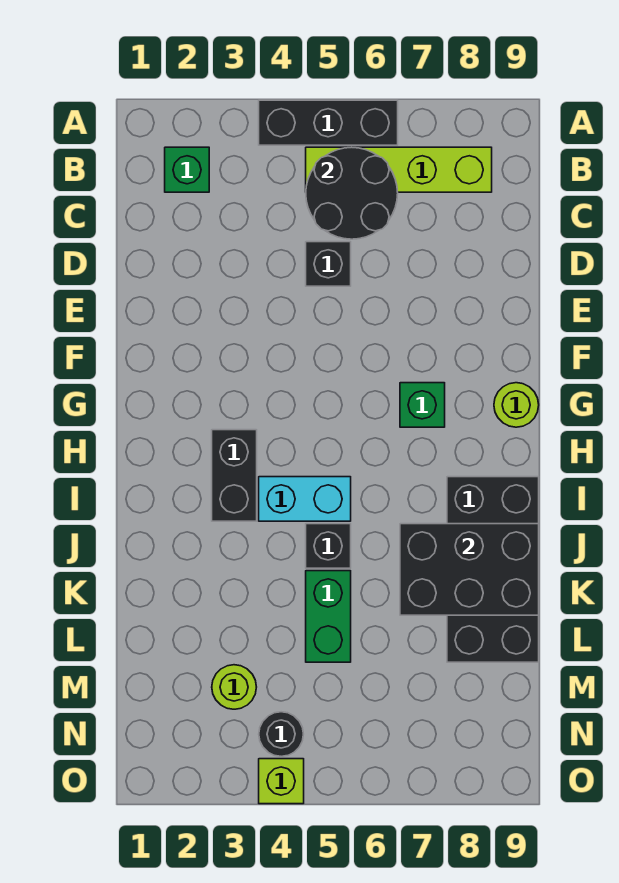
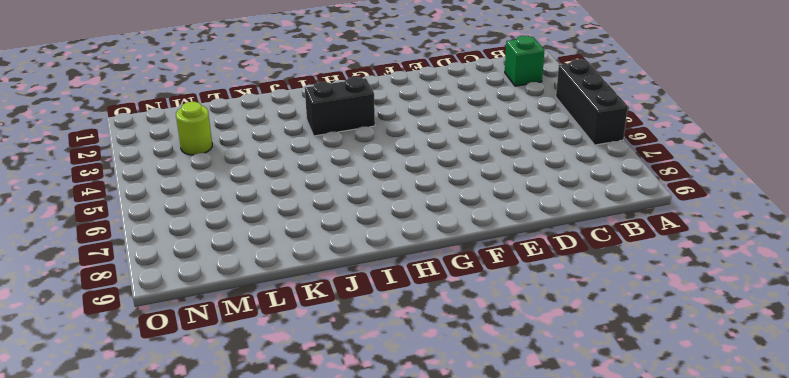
none -> lime brick B5:B8 level 1
none -> black brick D5 level 1
none -> green brick G7 level 1

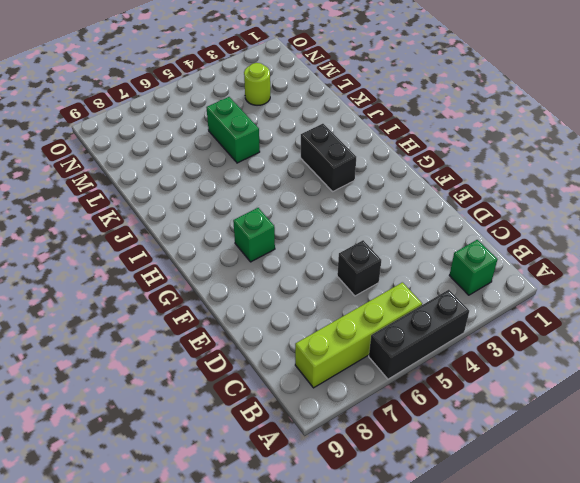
none -> lime round brick G9 level 1
none -> cyan brick I4:I5 level 1
none -> black brick I8:L9 level 1

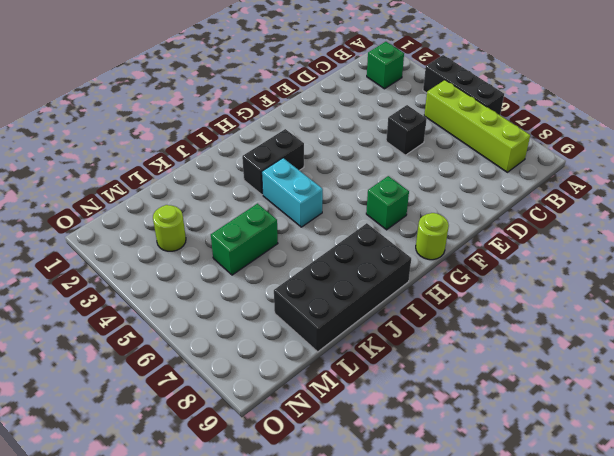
none -> black brick J5 level 1
none -> black round brick N4 level 1
none -> lime brick O4 level 1

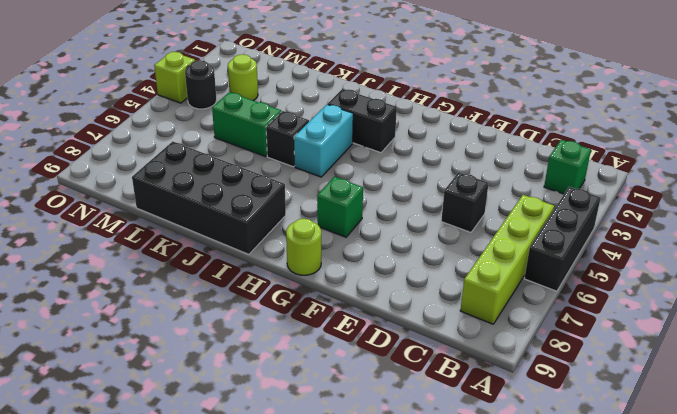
none -> black round brick B5:C6 level 2
none -> black brick J7:K9 level 2

